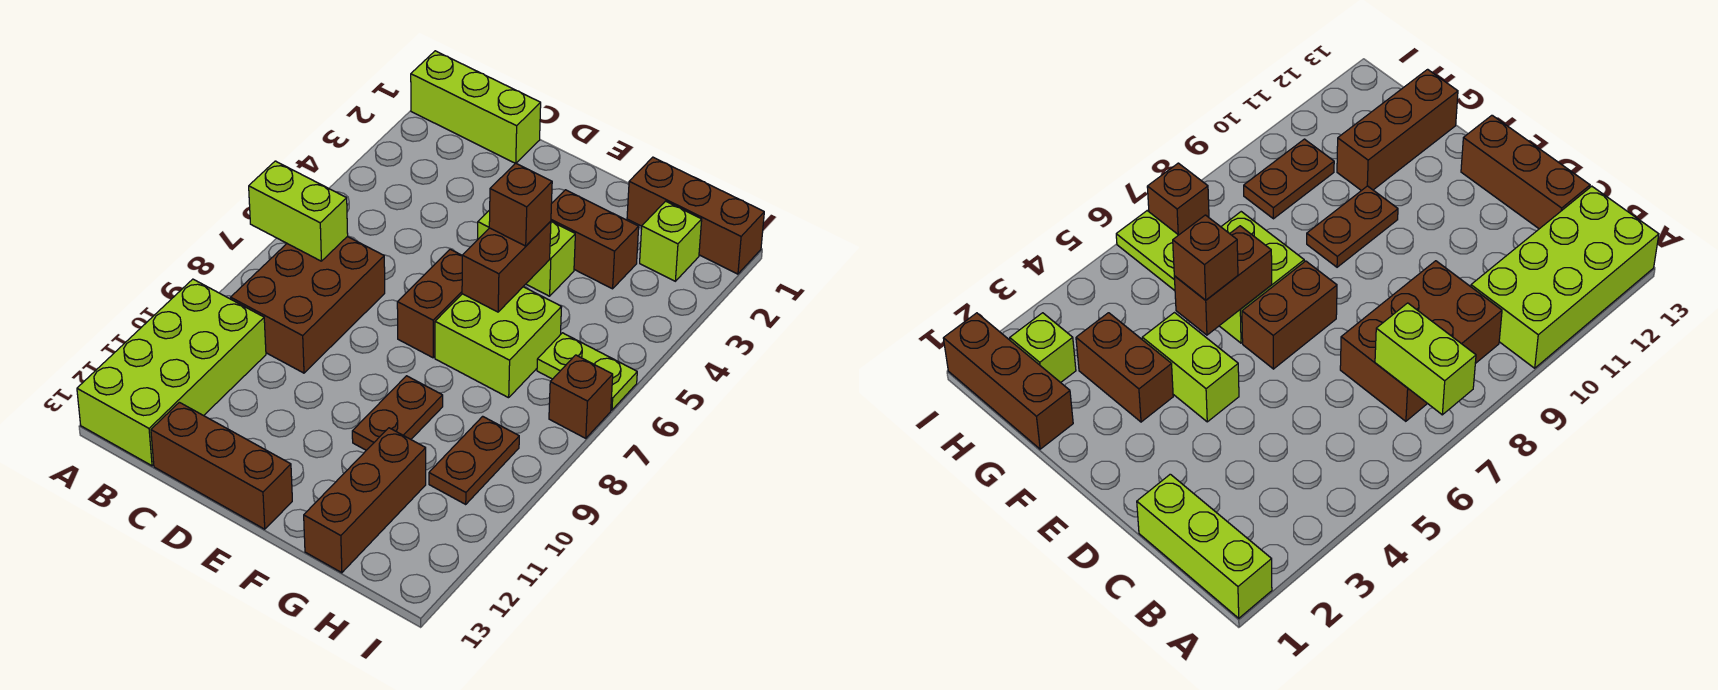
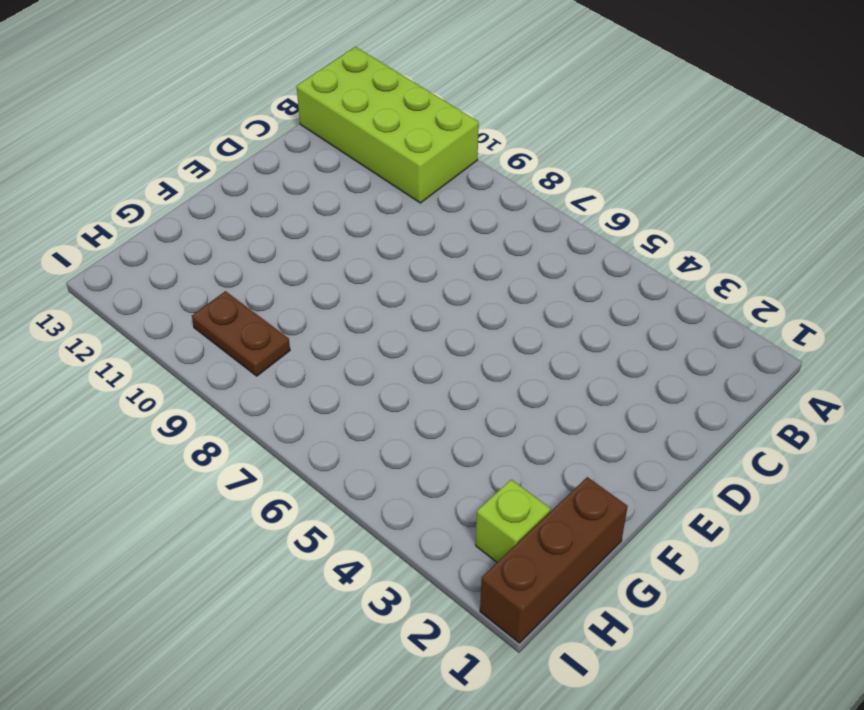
none -> lime brick A1:C1 level 1
none -> brown brick B7:C9 level 1
none -> brown brick C13:E13 level 1

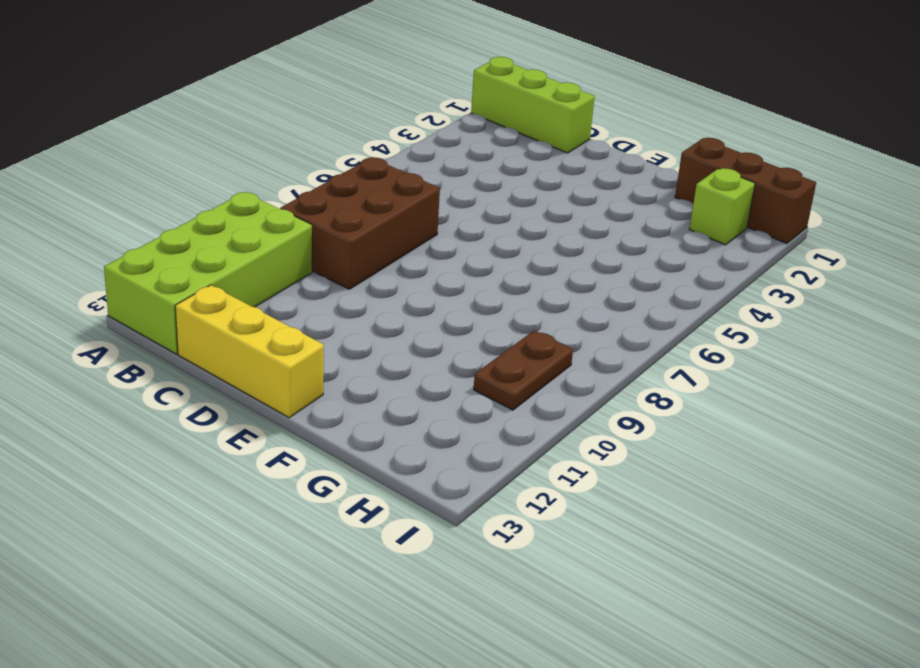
yellow brick C13:E13 level 1 -> brown brick C13:E13 level 1
none -> lime brick E4:F4 level 1
none -> brown brick E6:E7 level 1
none -> brown brick F3:G3 level 1

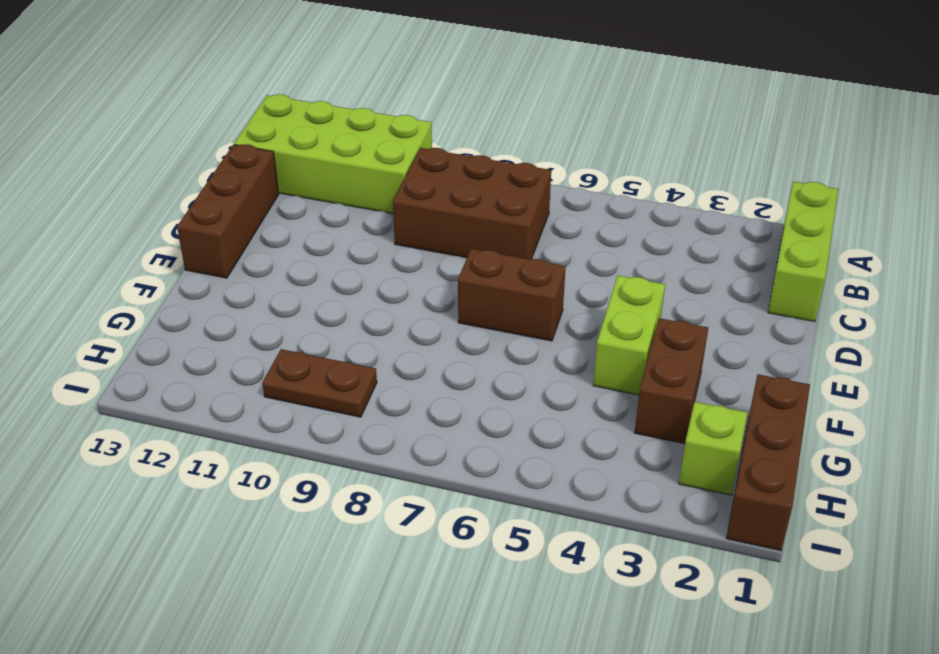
none -> lime brick F6:G7 level 1
none -> brown plate F9:F10 level 1
none -> brown brick G11:G13 level 1

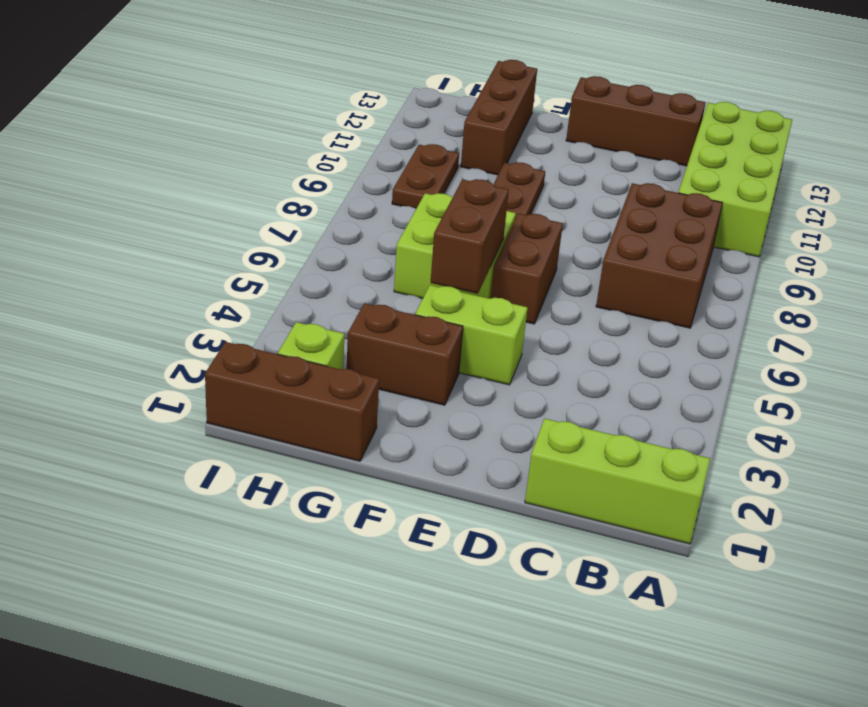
none -> lime plate H6:I6 level 1
none -> brown brick I7 level 1
none -> lime brick A7:B7 level 2

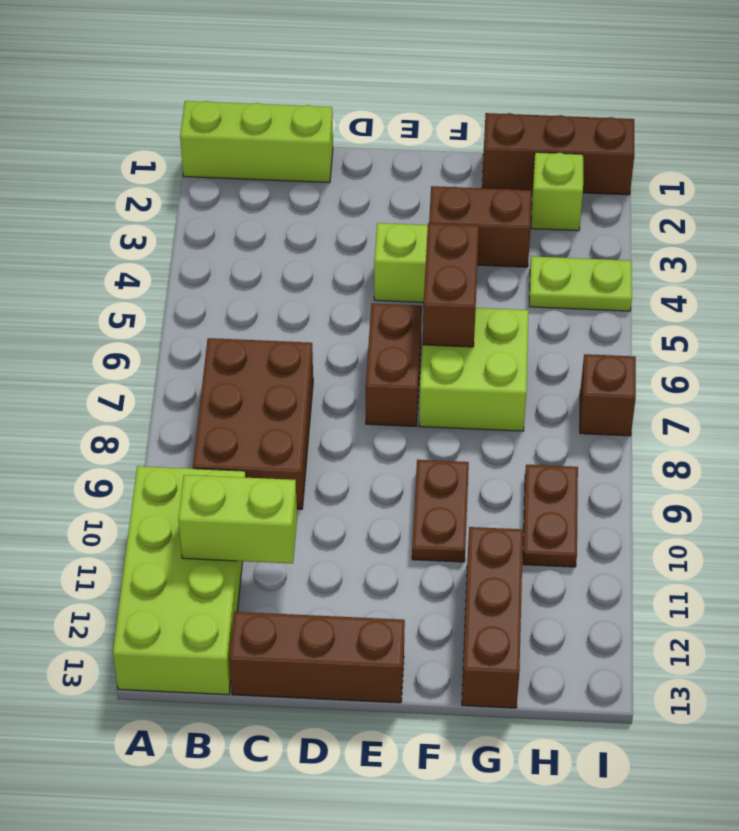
lime brick B11:C11 level 2 -> lime brick A7:B7 level 2
lime plate H4:I4 level 1 -> lime plate H6:I6 level 1
none -> brown brick F5 level 3

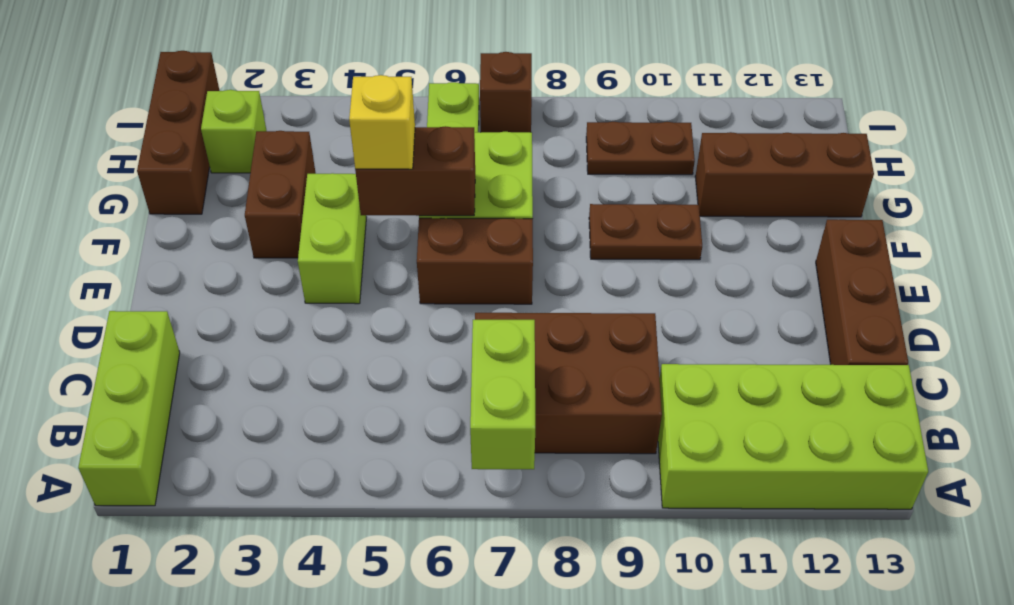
yellow brick F5 level 3 -> brown brick F5 level 3

